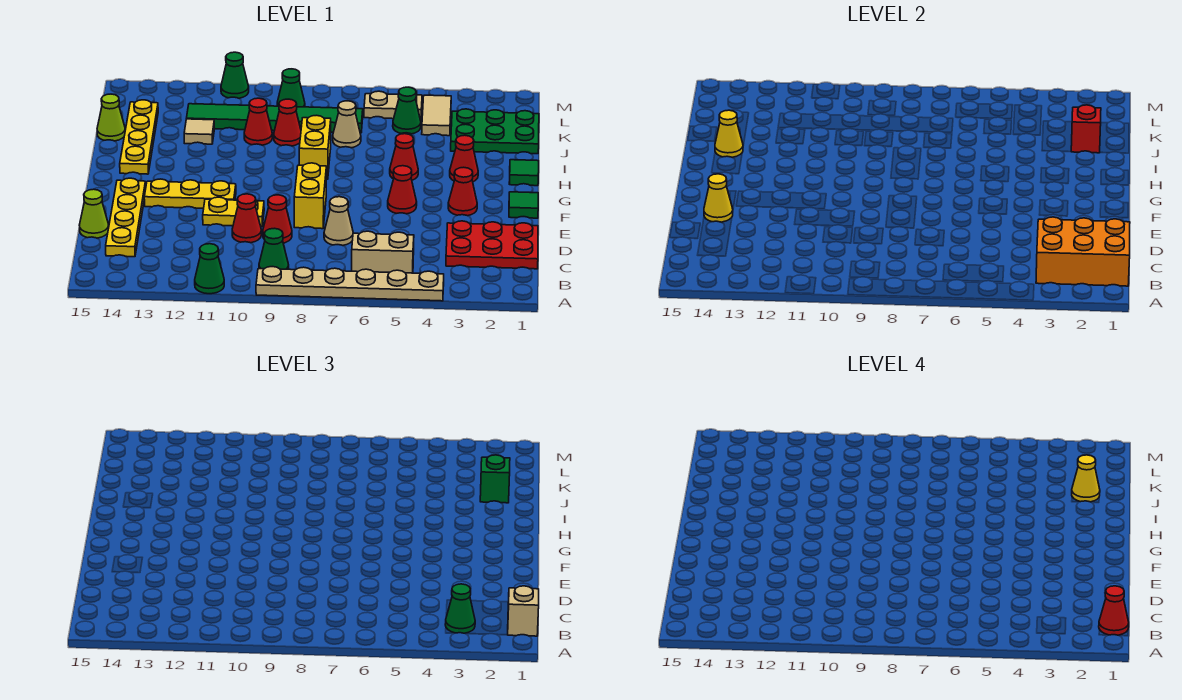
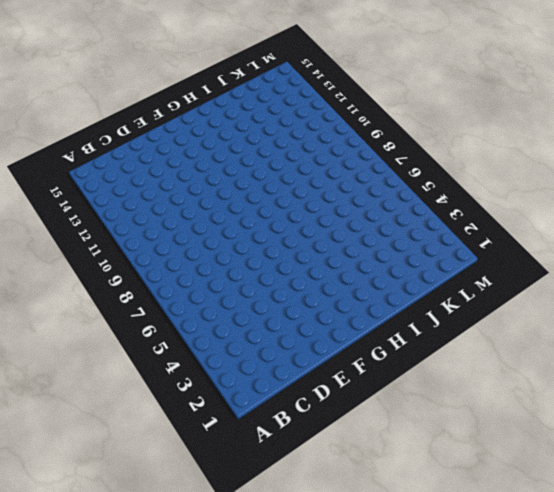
none -> tan plate A4:A9 level 1
none -> green cone A11 level 1
none -> tan brick B5:B6 level 1
none -> green cone B9 level 1

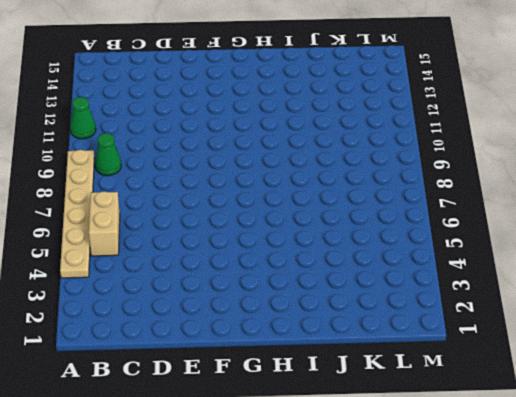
none -> red plate C1:D3 level 1
none -> yellow plate C14:F14 level 1
none -> tan cone D7 level 1
none -> red cone D9 level 1

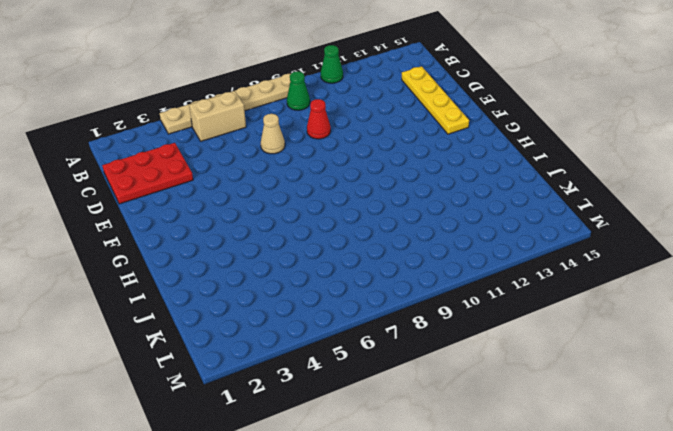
none -> red cone D10 level 1
none -> lime cone D15 level 1
none -> yellow brick E8:F8 level 1
none -> yellow plate E10:E11 level 1

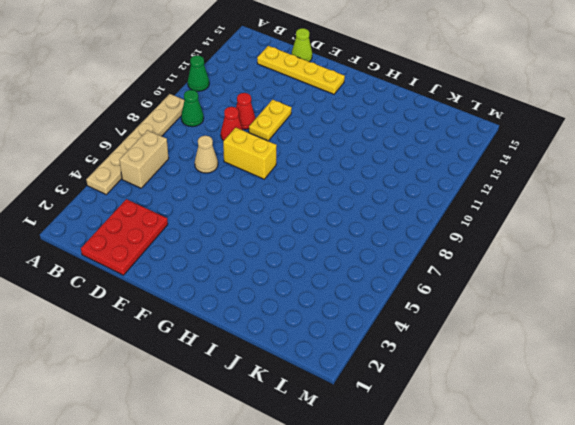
none -> green tile F1 level 1
none -> red cone F3 level 1
none -> red cone F5 level 1
none -> yellow plate F11:F13 level 1

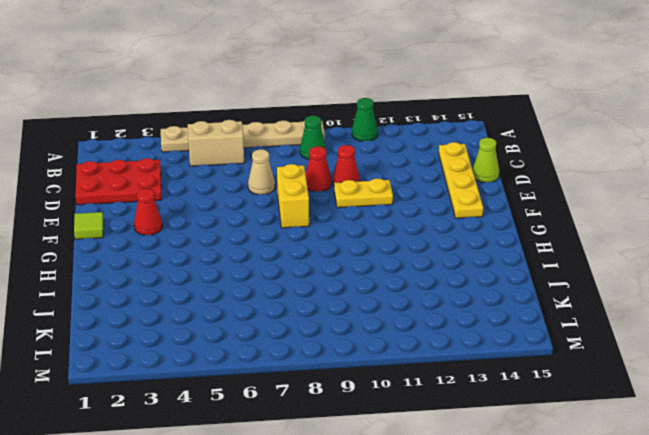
lime tile F1 level 1 -> green tile F1 level 1
none -> red cone F5 level 1
none -> yellow plate F11:F13 level 1
none -> green tile H1 level 1
none -> red cone H3 level 1

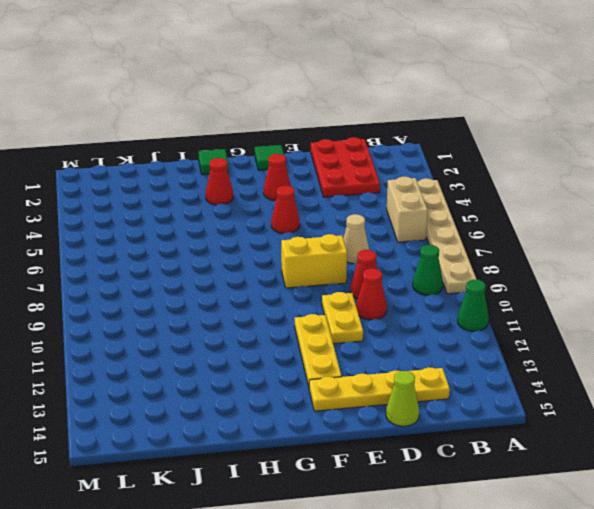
none -> red cone H5 level 1
none -> yellow brick H8:I8 level 1
none -> yellow plate H14:K14 level 1
none -> green plate J1:K3 level 1

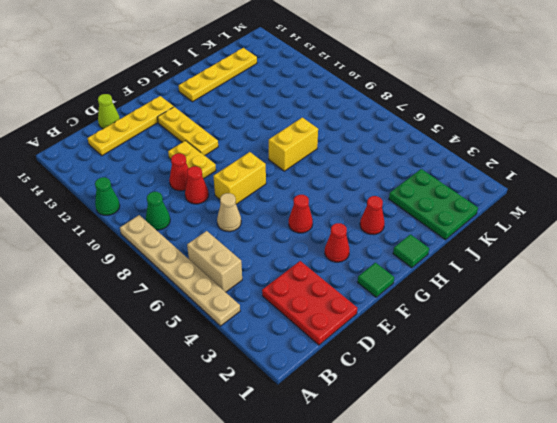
none -> red cone H5 level 1
none -> tan cone J7 level 1
none -> red cone J9 level 1
none -> red cone J10 level 1

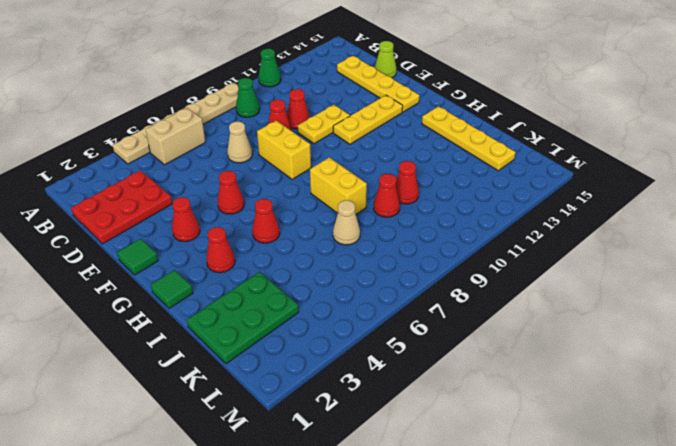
none -> tan tile J12 level 1
none -> lime cone J15 level 1
none -> tan tile K4:L4 level 1
none -> green cone K5 level 1

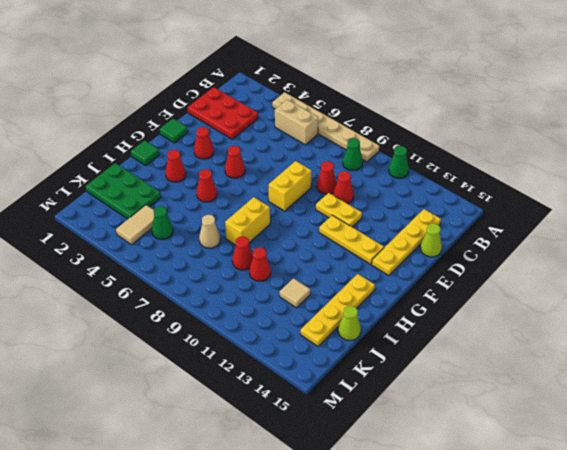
none -> tan cone D7 level 1
none -> green tile K7:K12 level 1
none -> tan plate L5:L6 level 1
none -> green cone L9 level 1

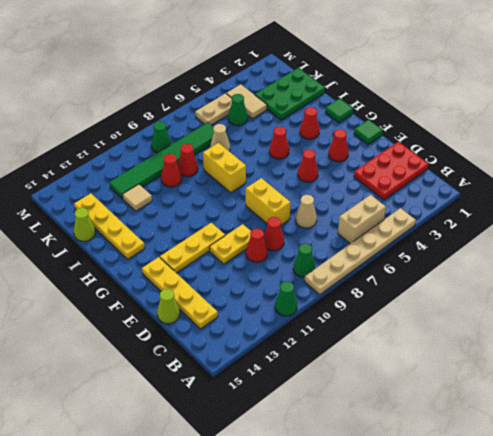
none -> green cone M11 level 1
none -> orange brick B1:C3 level 2
none -> yellow cone E14 level 2
none -> yellow cone I14 level 2

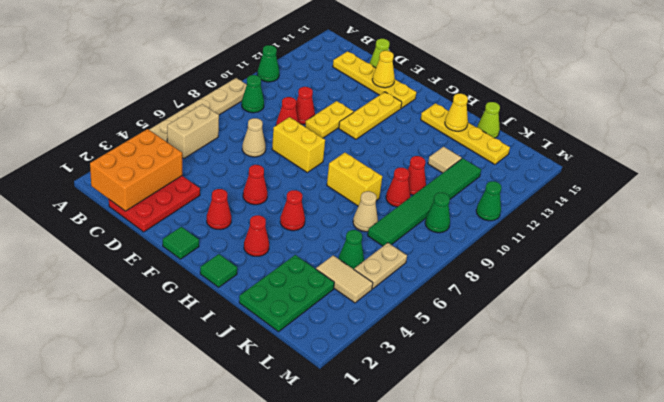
none -> red brick J2 level 2
none -> tan brick B1 level 3
none -> green cone B3 level 3
none -> green brick J2 level 3

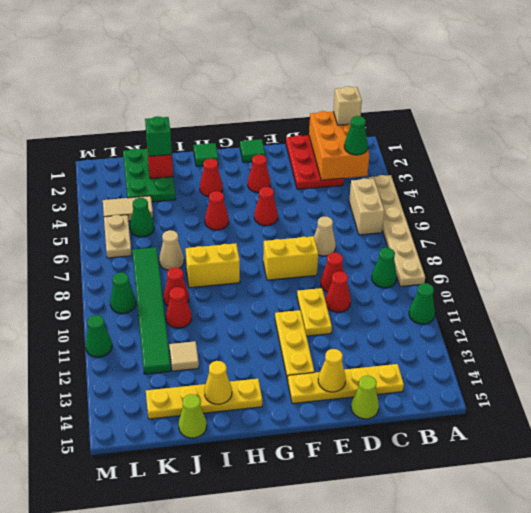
none -> red cone B1 level 4
none -> yellow cone J2 level 4

